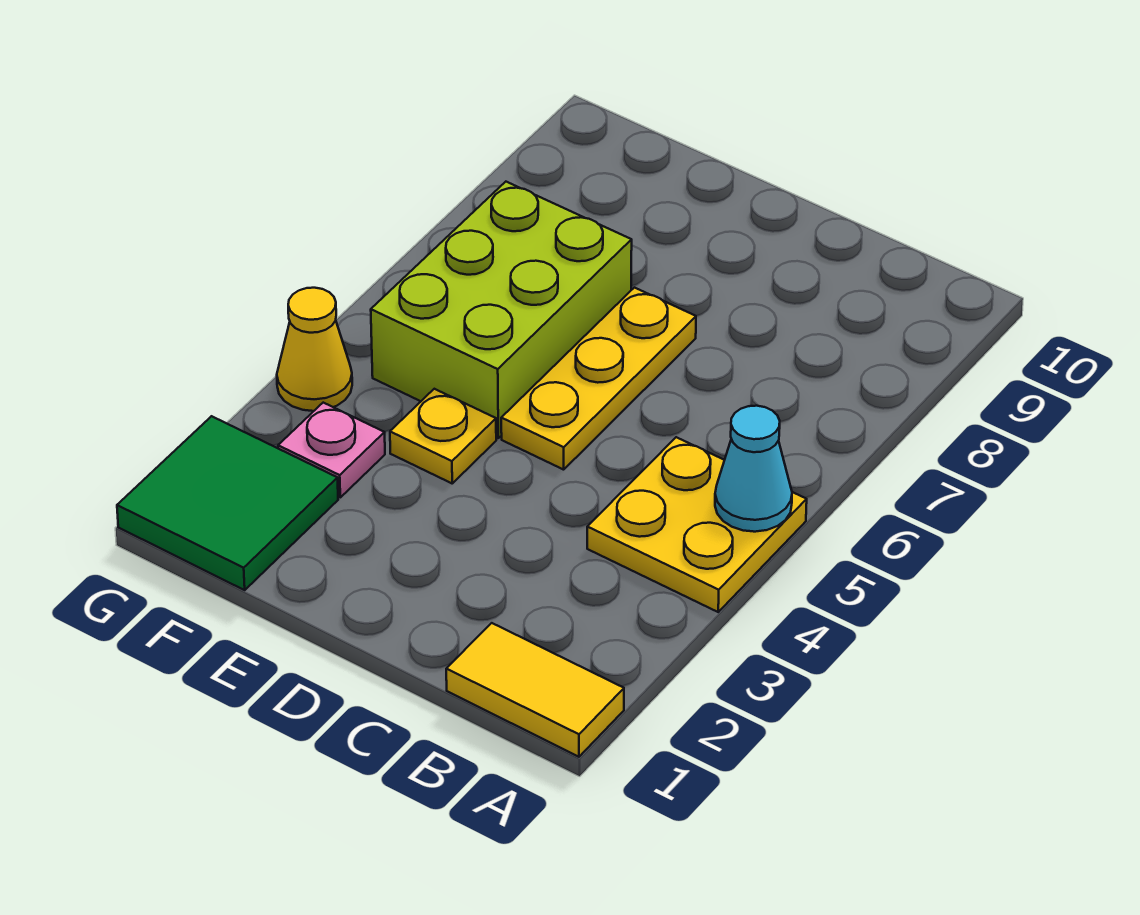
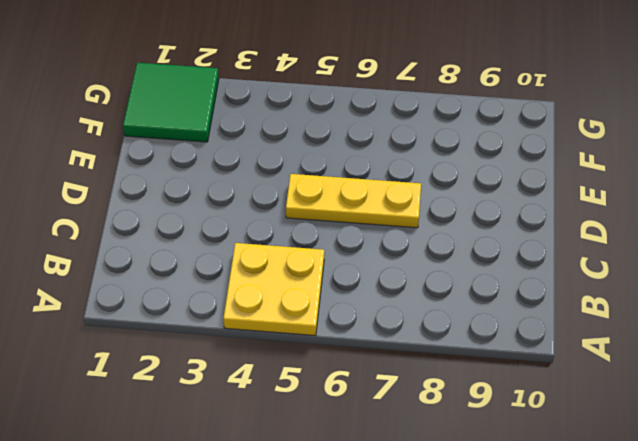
none -> yellow tile A1:B1 level 1
none -> yellow plate E4 level 1

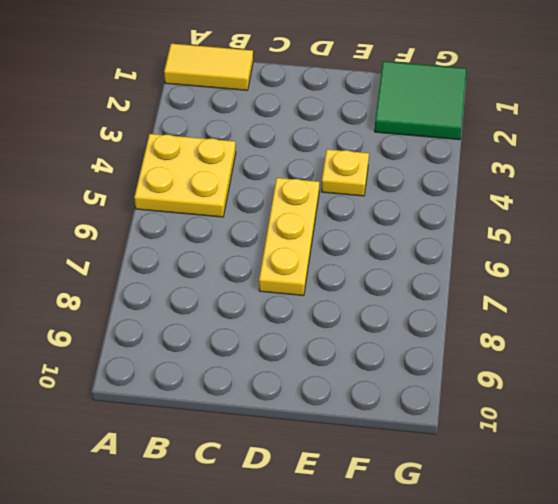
none -> lime brick E5:F7 level 1
none -> pink plate F3 level 1

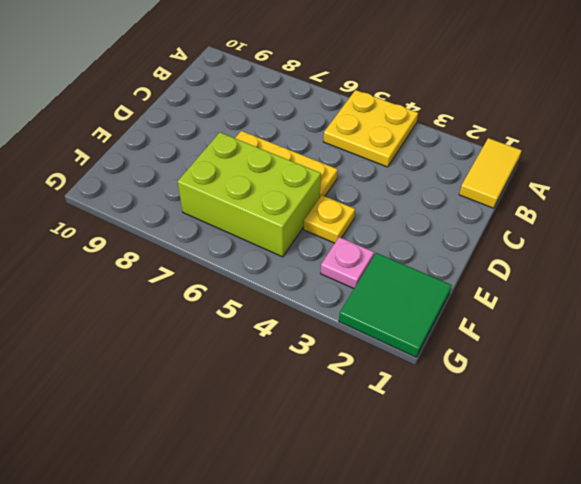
none -> yellow cone G4 level 1
none -> cyan cone A5 level 2

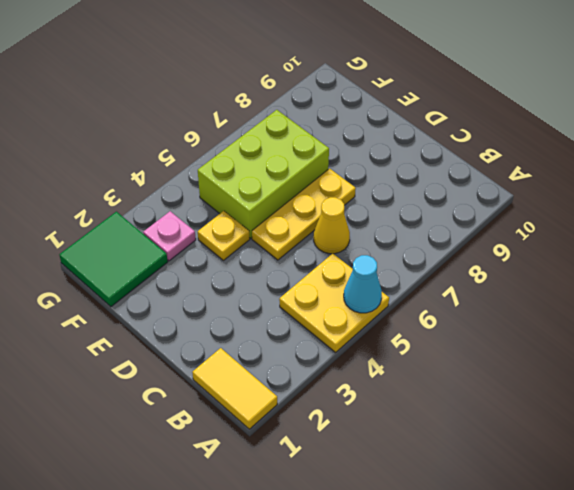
yellow cone C6 level 1 -> yellow cone G4 level 1

